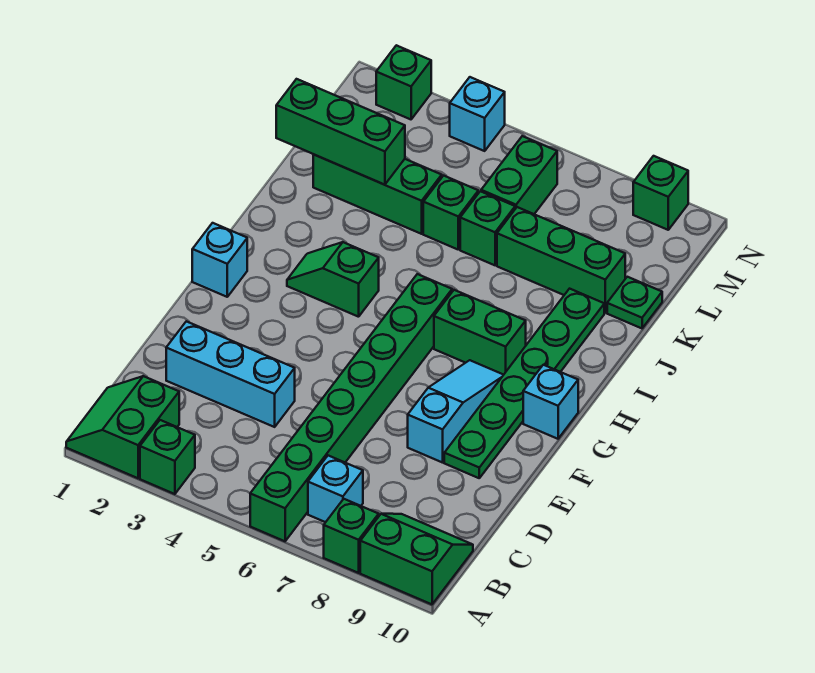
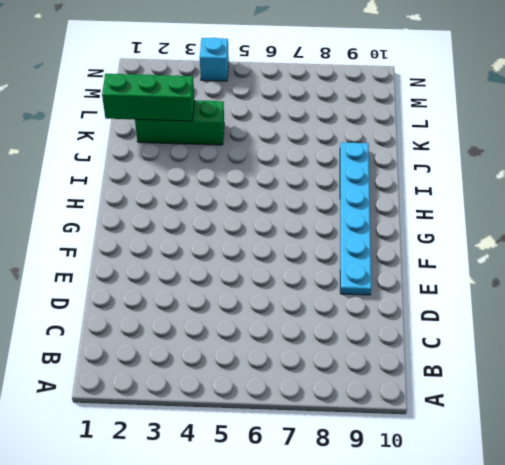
cyan plate E9:J9 level 1 -> green plate E9:J9 level 1
none -> green slope A1:B2 level 1 top 2
none -> green brick A3 level 1
none -> green brick A6:H6 level 1

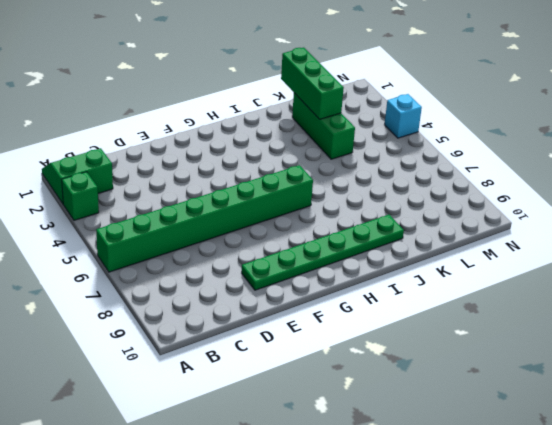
none -> green brick A8 level 1
none -> green slope A9:B10 level 1 top A
none -> cyan brick B7 level 1

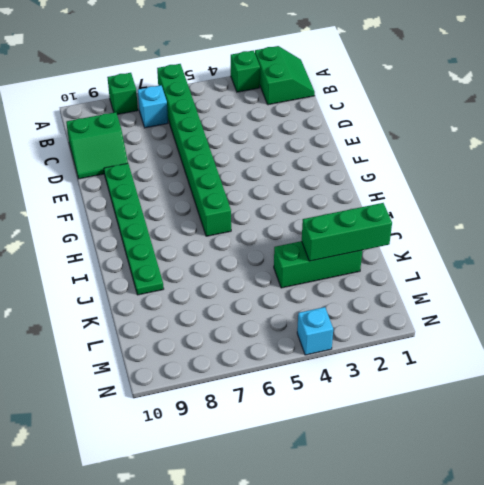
green slope C9:D10 level 1 top C -> green slope A9:B10 level 1 top A
none -> cyan brick D2:D4 level 1
none -> cyan slope E8:G8 level 1 top E
none -> cyan brick G1 level 1

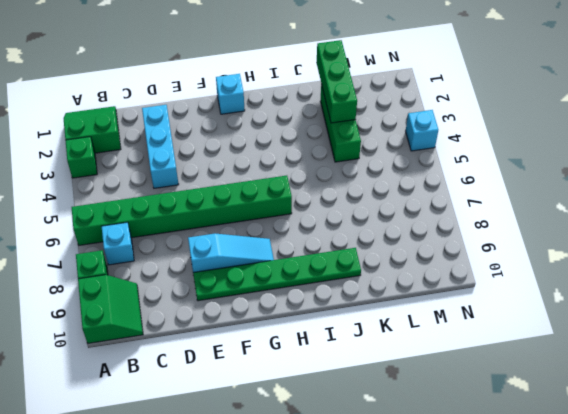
none -> cyan brick G10 level 1
none -> green slope H3:H4 level 1 top 4
none -> green brick H7:H8 level 1

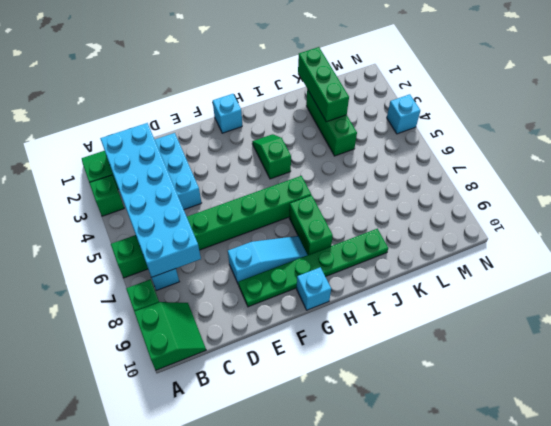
cyan brick B2:C7 level 2 -> none
none -> green brick K5 level 1
none -> green brick K6 level 1
none -> green brick K7:K9 level 1

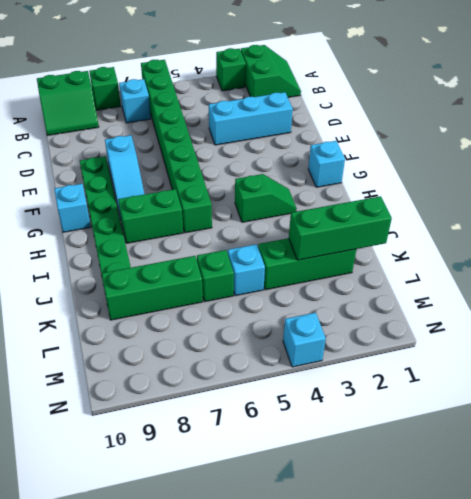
cyan brick K5 level 1 -> green brick K5 level 1
none -> green plate K10 level 1
none -> green brick L6:M6 level 1
none -> green brick N2 level 1

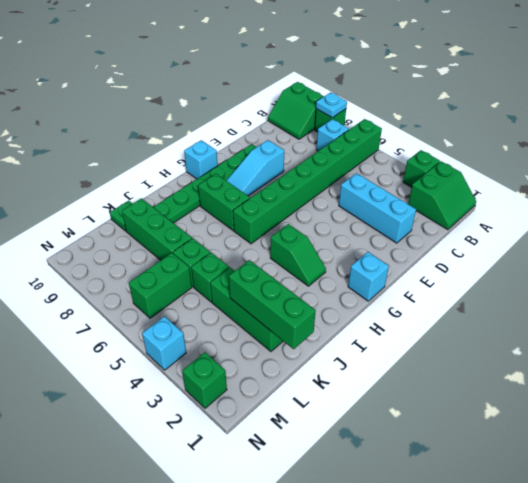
cyan plate A8 level 2 -> none
none -> green brick N9 level 1

